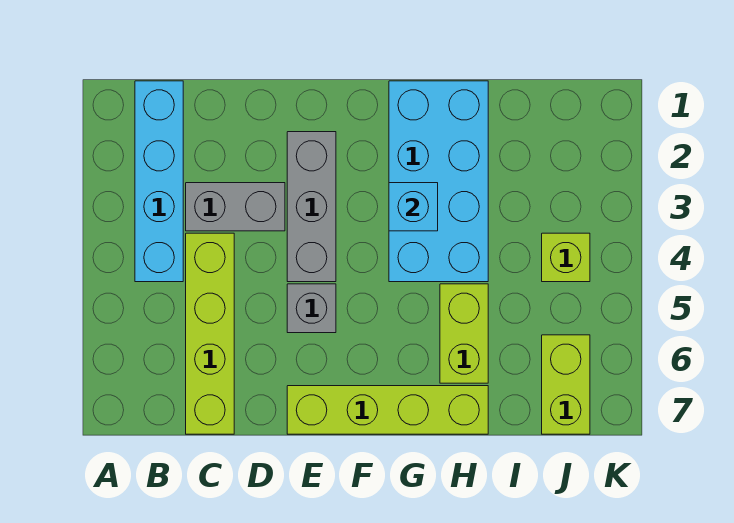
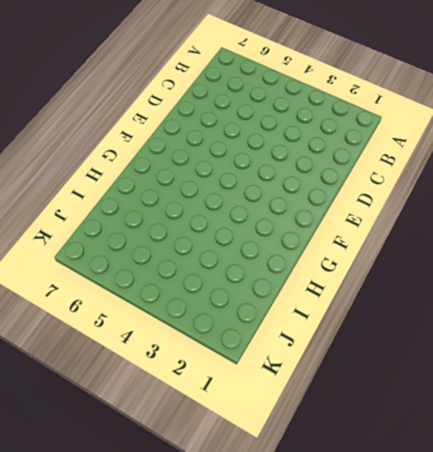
none -> cyan brick B1:B4 level 1
none -> grey brick C3:D3 level 1

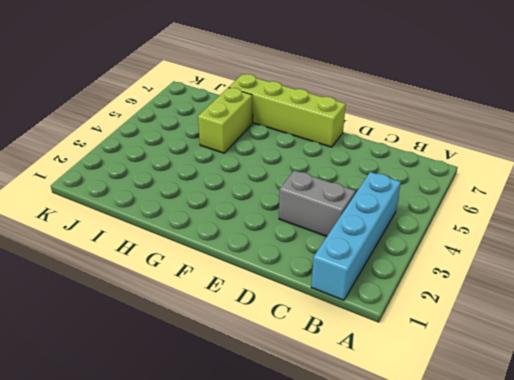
none -> lime brick C4:C7 level 1
none -> grey brick E2:E4 level 1

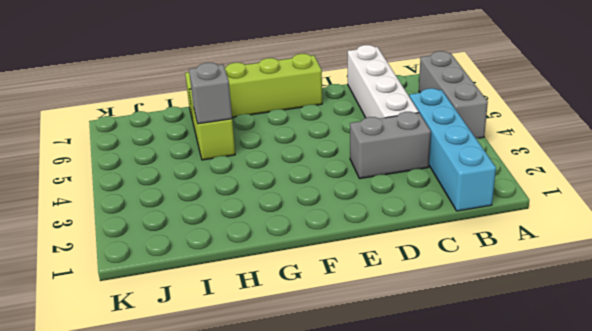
grey brick A4:A6 level 1 -> grey brick E2:E4 level 1
white brick C4:C7 level 1 -> lime brick C4:C7 level 1
grey brick H5 level 2 -> grey brick E5 level 1
none -> cyan brick G1:H4 level 1
none -> lime brick J4 level 1

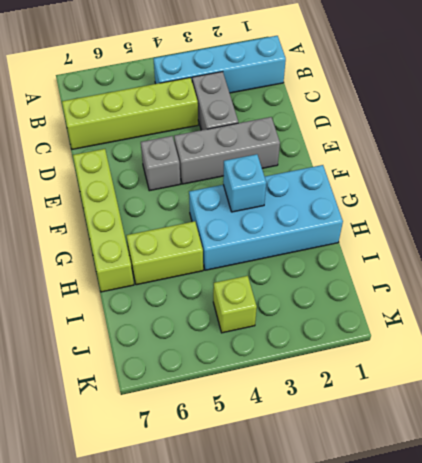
none -> lime brick J6:J7 level 1

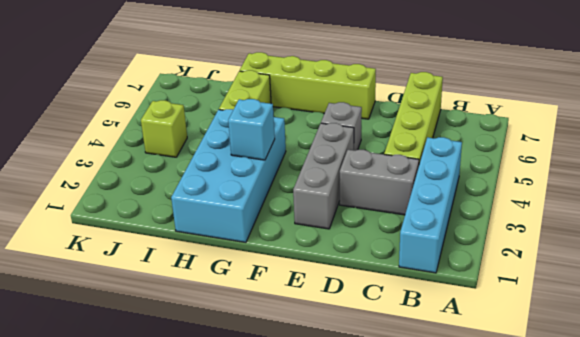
none -> lime brick J6:J7 level 1

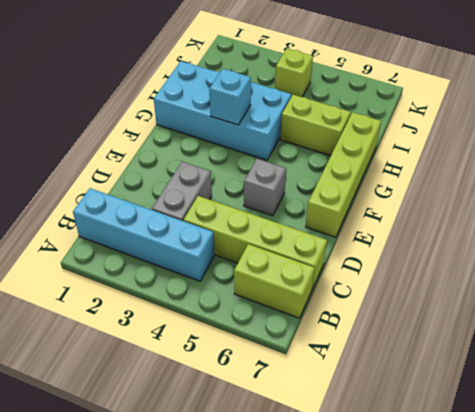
lime brick B6:B7 level 1 -> lime brick J6:J7 level 1
none -> grey brick E2:E4 level 1

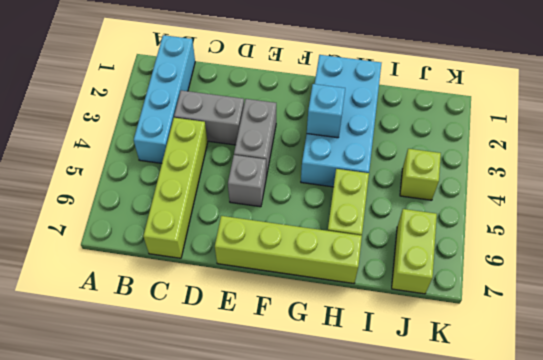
grey brick E3:E4 level 1 -> grey brick E2:E4 level 1

